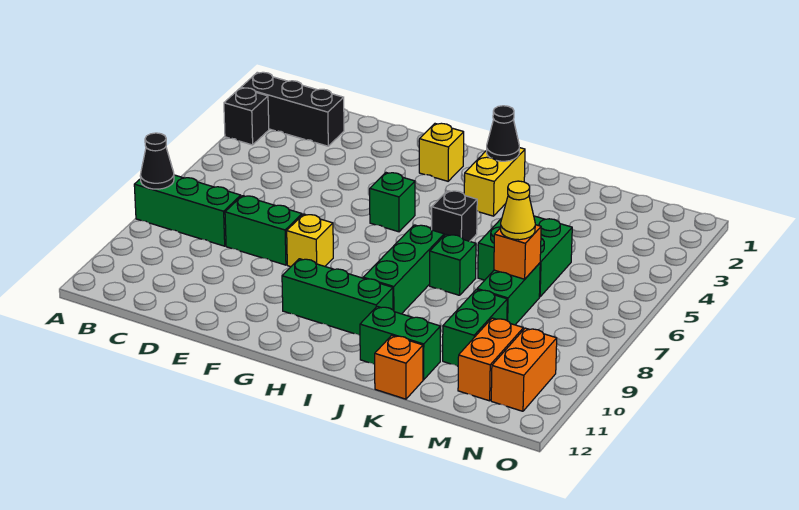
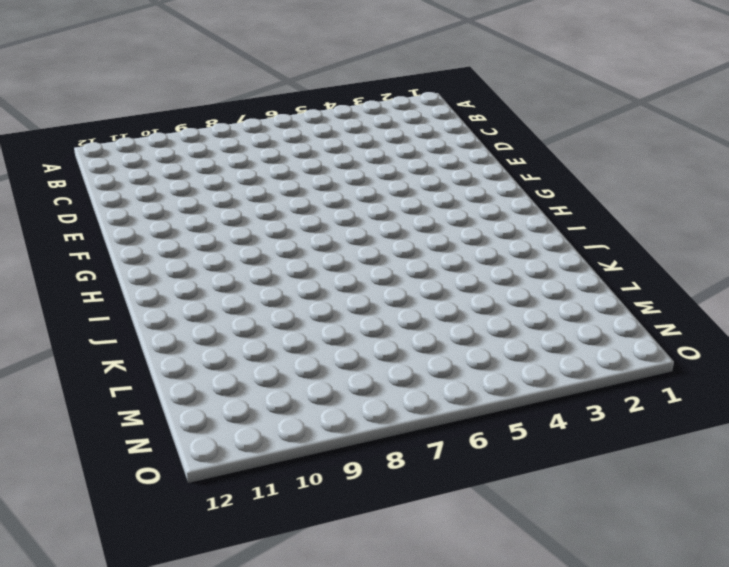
none -> black brick A2:C2 level 1
none -> black brick A3 level 1
none -> green brick A8:C8 level 1

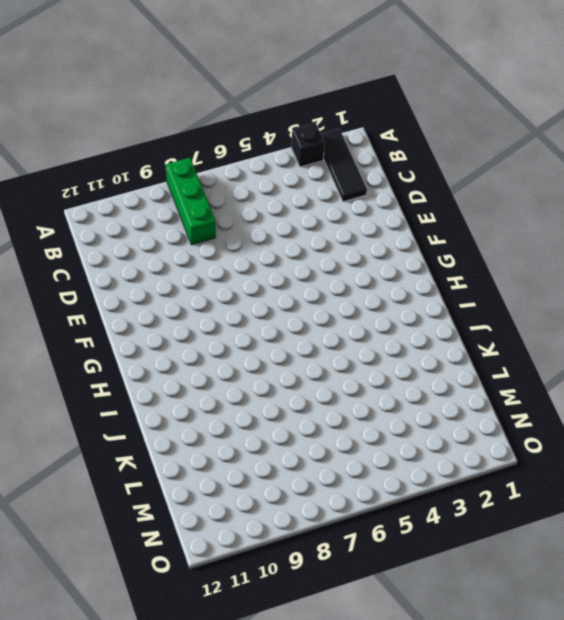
black tile A2:C2 level 1 -> black brick A2:C2 level 1
none -> green brick D8:E8 level 1
none -> yellow brick F8 level 1
none -> yellow brick G2 level 1

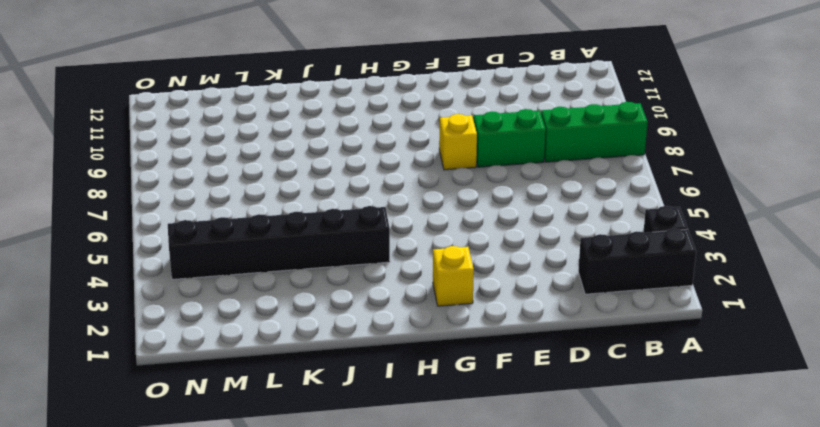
black brick I4:N4 level 1 -> none
none -> green brick G5 level 1
none -> green brick G10:I10 level 1
none -> yellow brick I2:I3 level 1

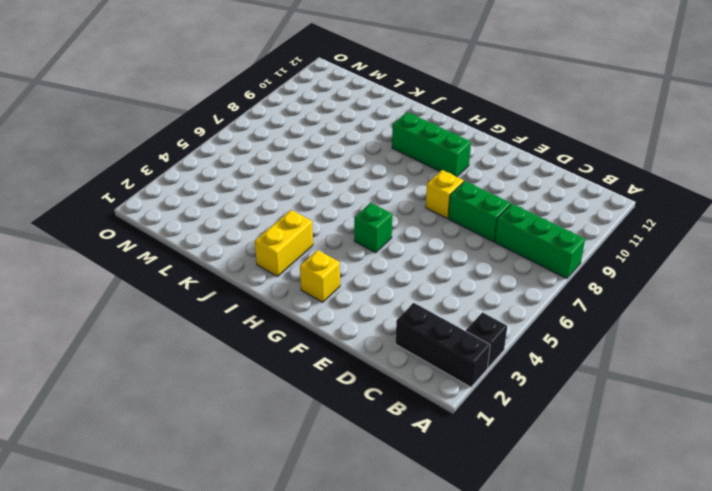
none -> black brick I5 level 1
none -> green brick I7:I9 level 1
none -> green brick J7 level 1

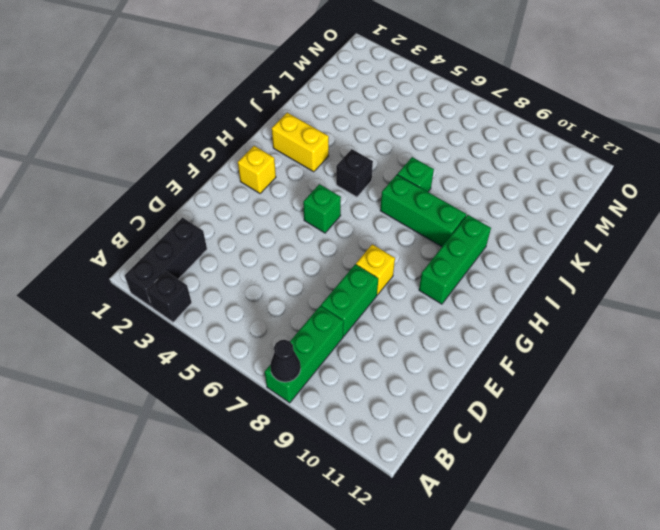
none -> green brick J11:K11 level 1
none -> green brick K5:L6 level 1
none -> orange brick K12 level 1

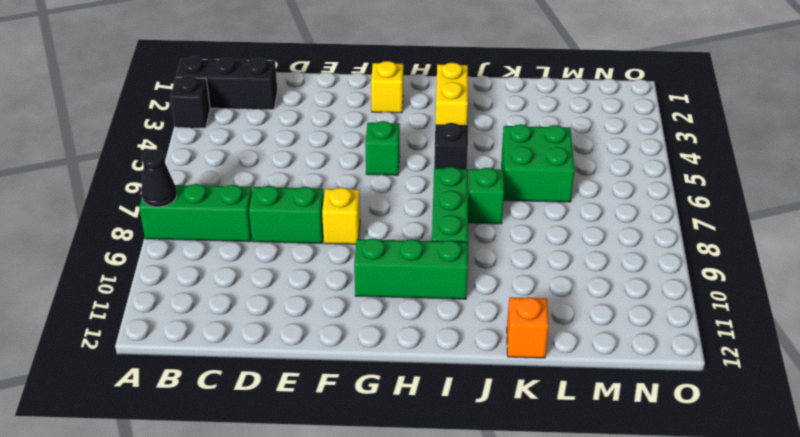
none -> green brick J11:K11 level 1
none -> green brick L7:L8 level 1
none -> green brick L9:L10 level 1

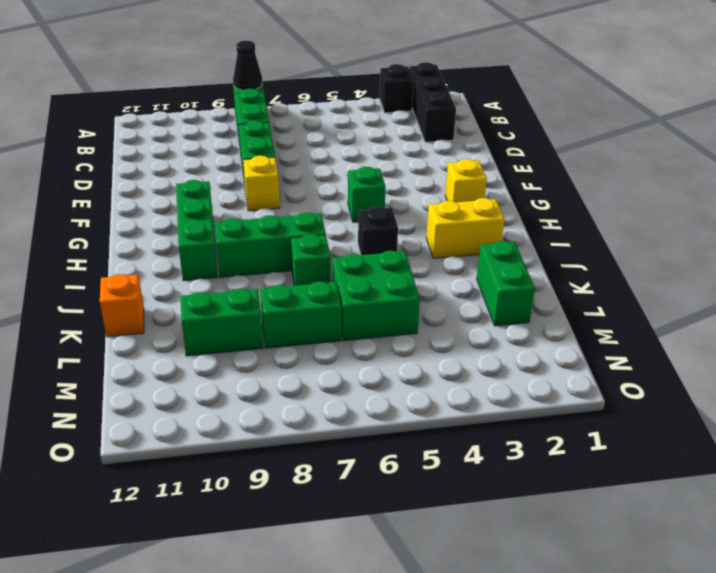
green brick K2:L2 level 1 -> green brick J11:K11 level 1
none -> orange brick M10:M11 level 1
none -> orange brick N10:N11 level 1
none -> black cone I2 level 2

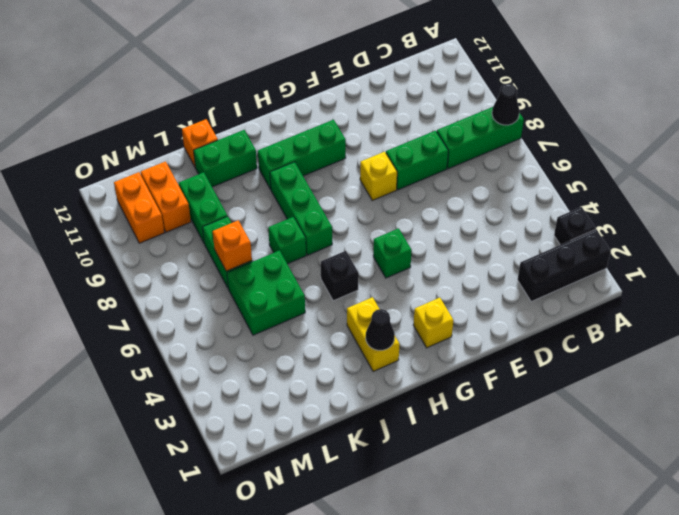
none -> yellow cone L7 level 3

